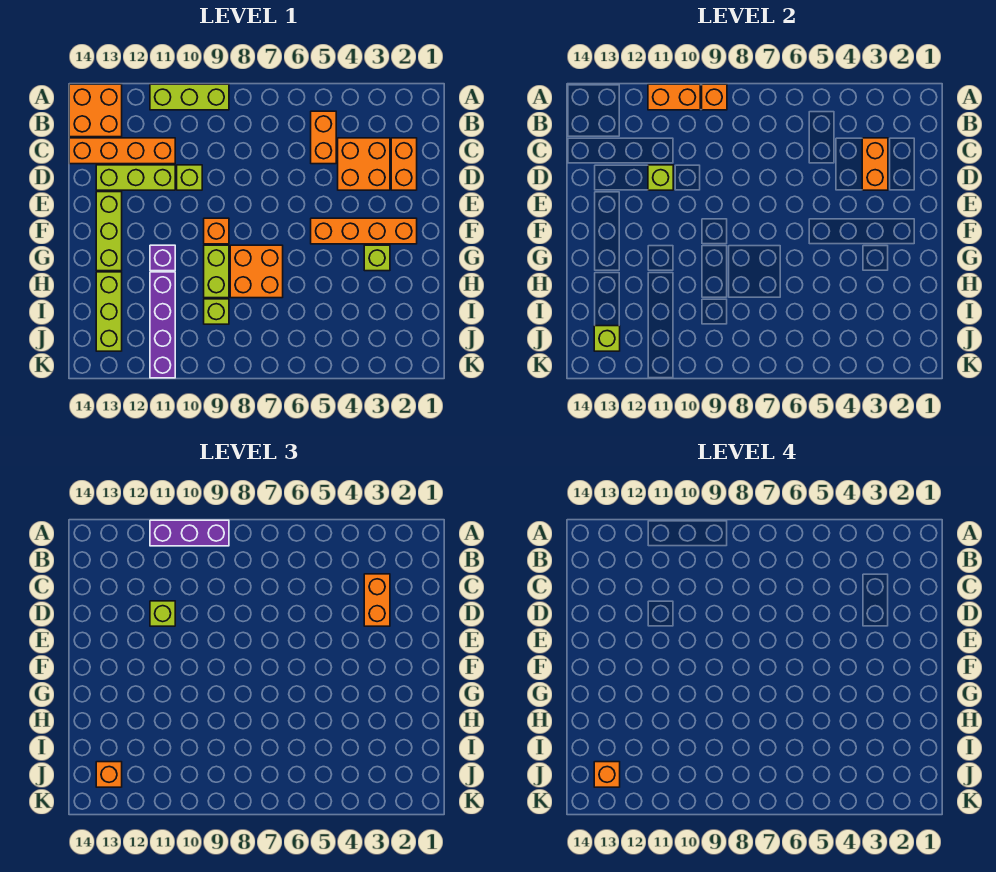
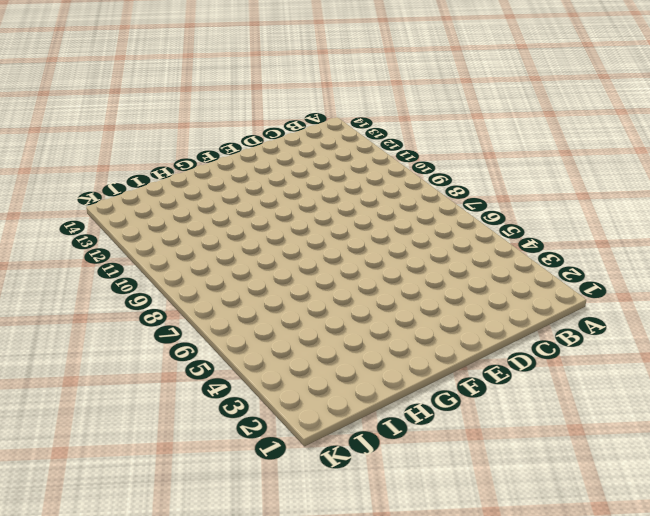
none -> lime brick A9:A11 level 1
none -> orange brick A13:B14 level 1
none -> orange brick B5:C5 level 1

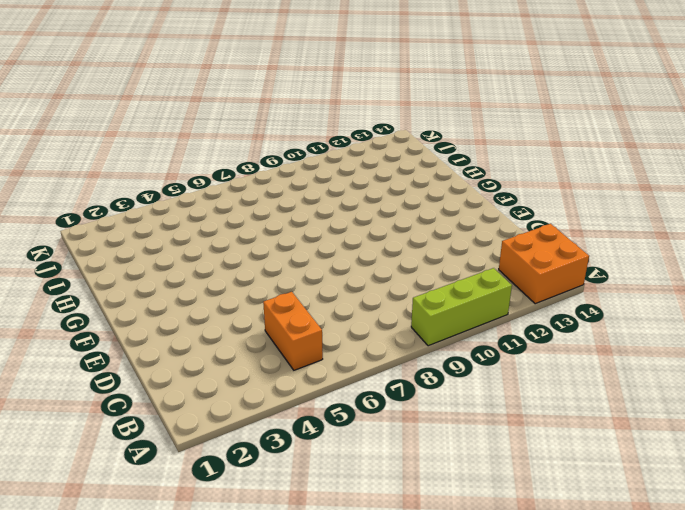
none -> orange brick C2:D2 level 1
none -> orange brick C3:D4 level 1
none -> orange brick C11:C14 level 1

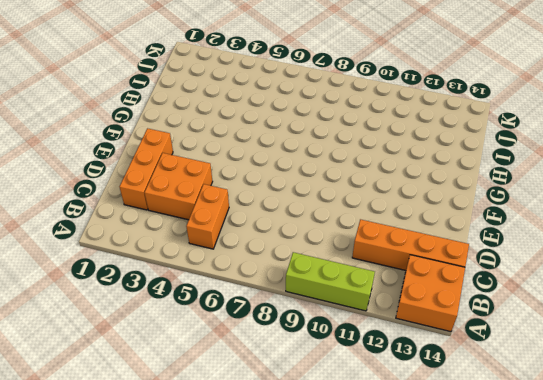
orange brick C2:E2 level 1 -> orange brick C2:D2 level 1
none -> lime brick D10 level 1
none -> lime brick D11:D13 level 1
none -> lime brick E13:G13 level 1

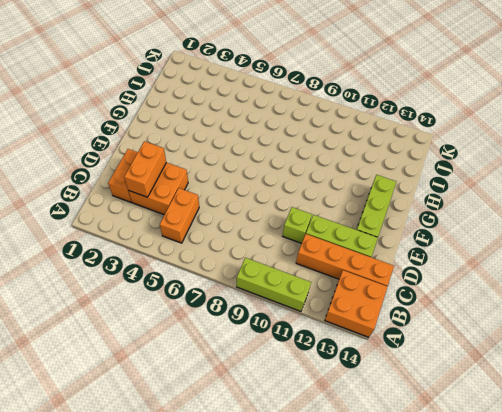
none -> orange brick F2:F5 level 1
none -> orange brick F9 level 1
none -> lime brick G3 level 1

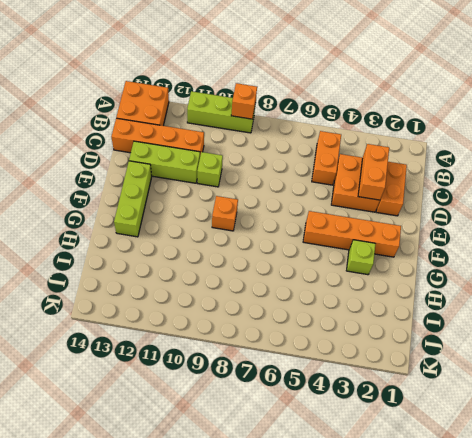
none -> orange brick G7:H8 level 1
none -> lime brick G9:H9 level 1
none -> purple brick G11 level 1

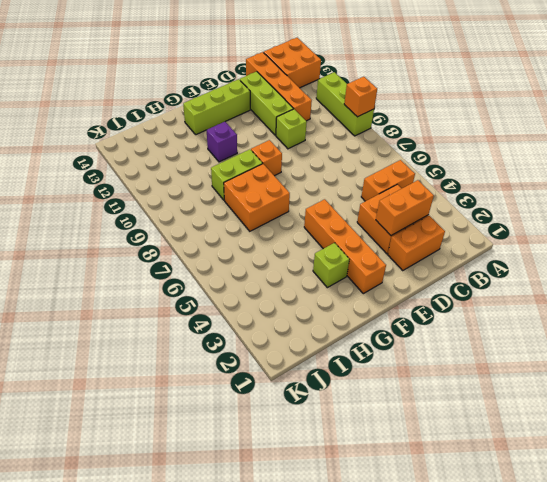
none -> purple brick H11:K11 level 1
none -> lime brick H13:J13 level 1
none -> lime brick I9 level 1

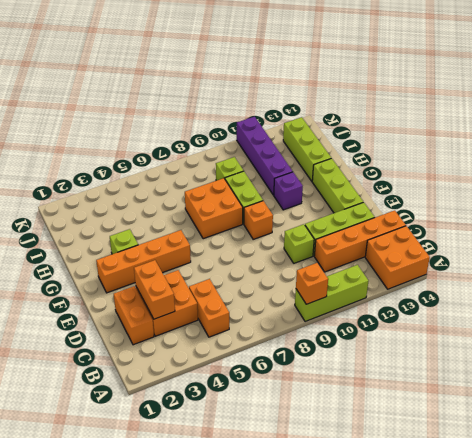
none -> orange brick A10:A11 level 2
none -> lime brick D11 level 2
none -> lime brick J13 level 2

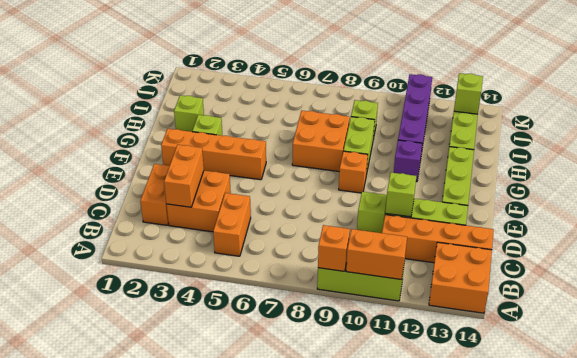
lime brick H2 level 1 -> lime brick D11 level 3
none -> purple brick A9:A11 level 3
none -> orange brick C3:D3 level 3
none -> orange brick J13 level 3

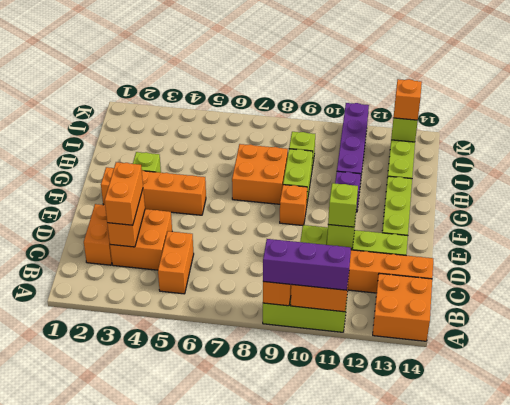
none -> orange brick J13 level 4

